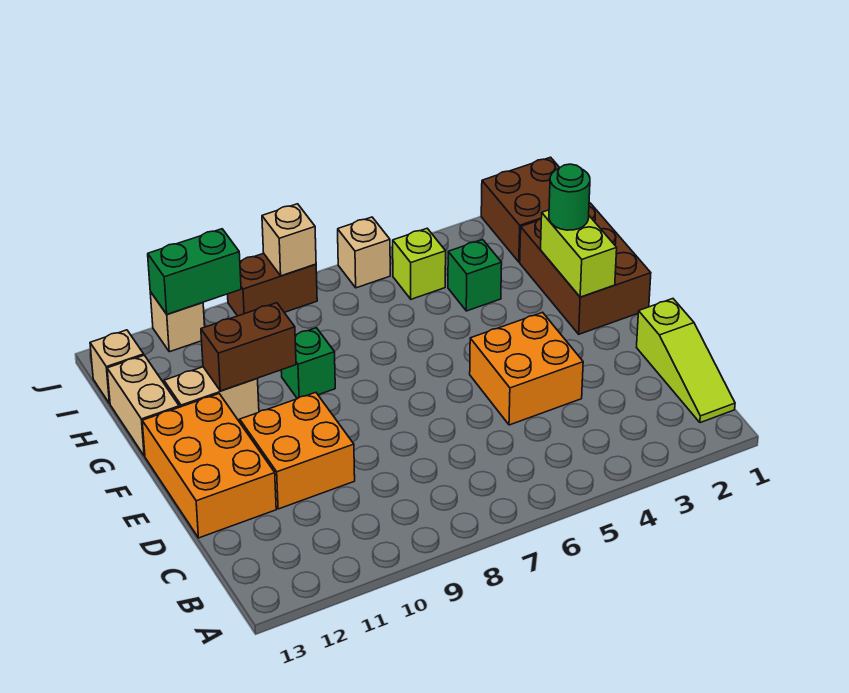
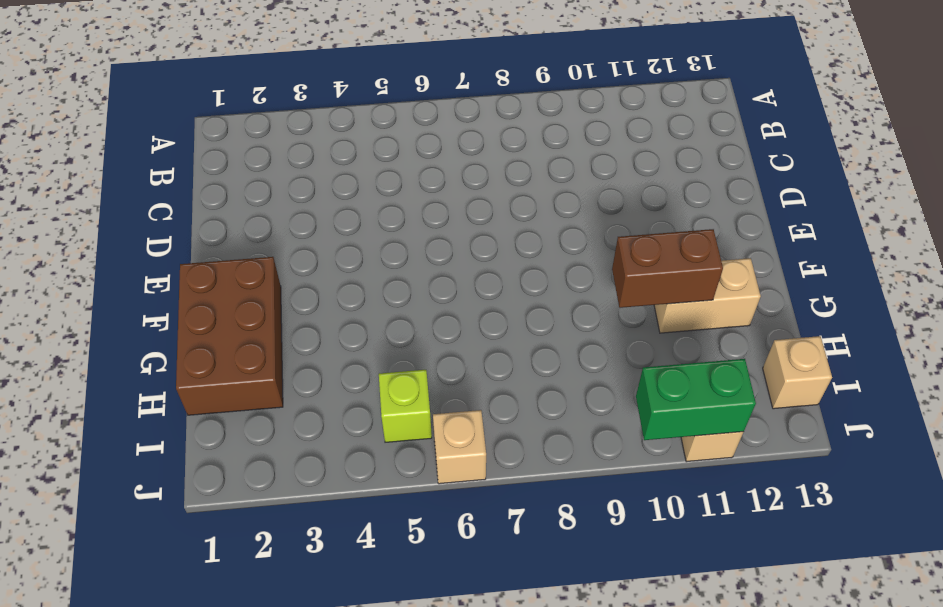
none -> lime slope B1:D1 level 1 top D
none -> orange brick D4:E5 level 1
none -> orange brick D10:E11 level 1

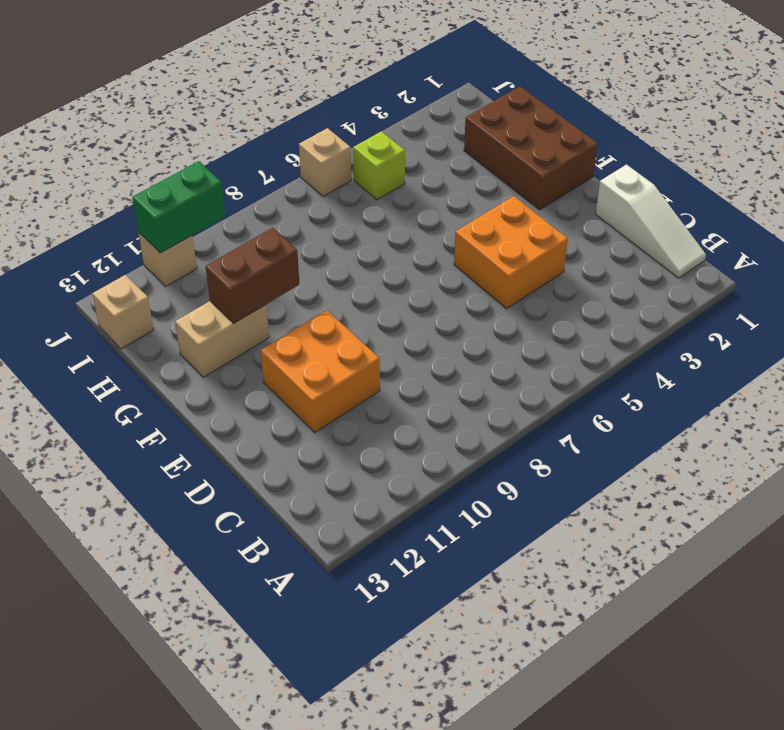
white slope B1:D1 level 1 top D -> lime slope B1:D1 level 1 top D
none -> orange brick D12:F13 level 1
none -> green brick G9 level 1
none -> tan brick G13:H13 level 1

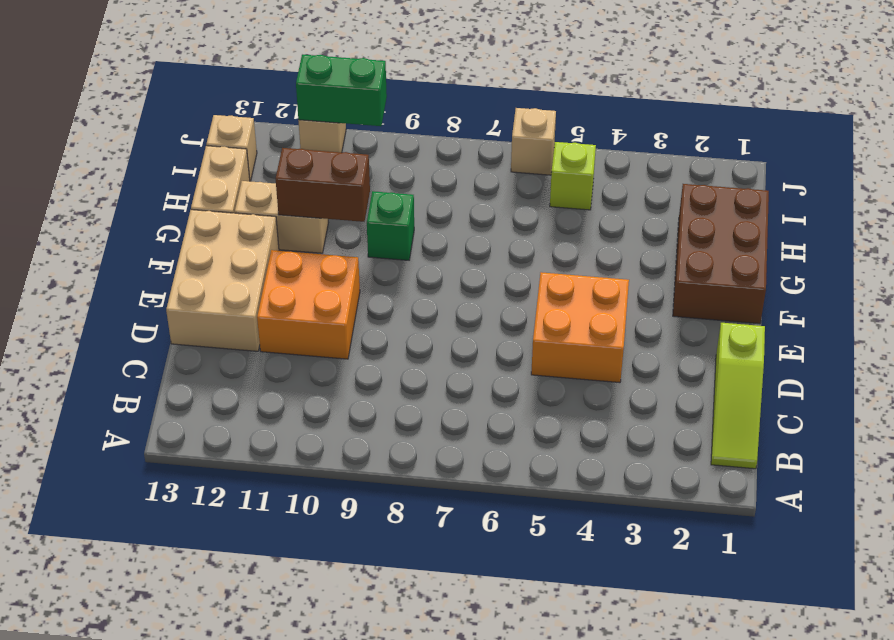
tan brick D12:F13 level 1 -> orange brick D12:F13 level 1
none -> green brick H4 level 1
none -> brown brick I1:J2 level 1
none -> brown brick J8:J9 level 1

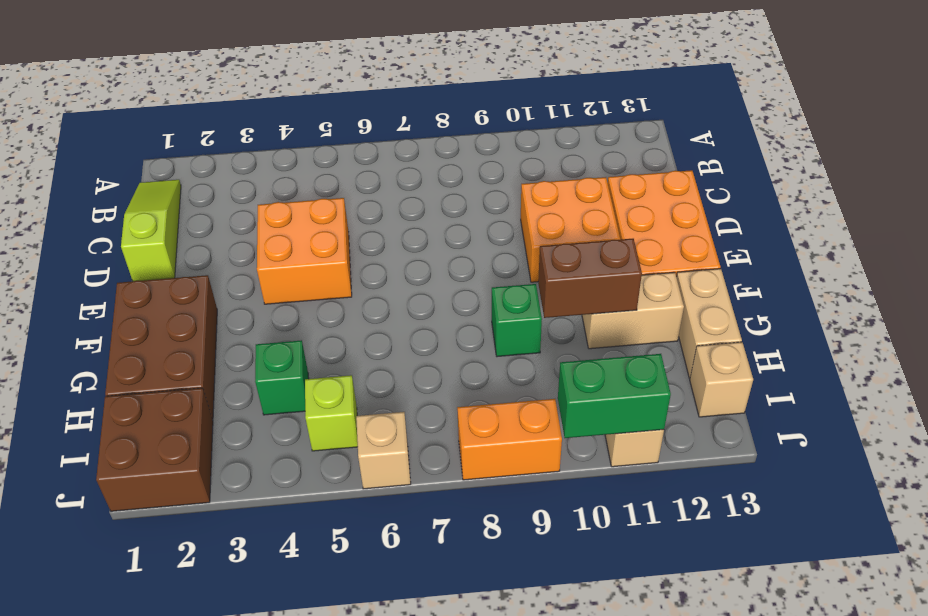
orange brick J8:J9 level 1 -> brown brick J8:J9 level 1
none -> lime brick F2:G2 level 2
none -> tan brick J8 level 2
none -> green round brick G2 level 3

